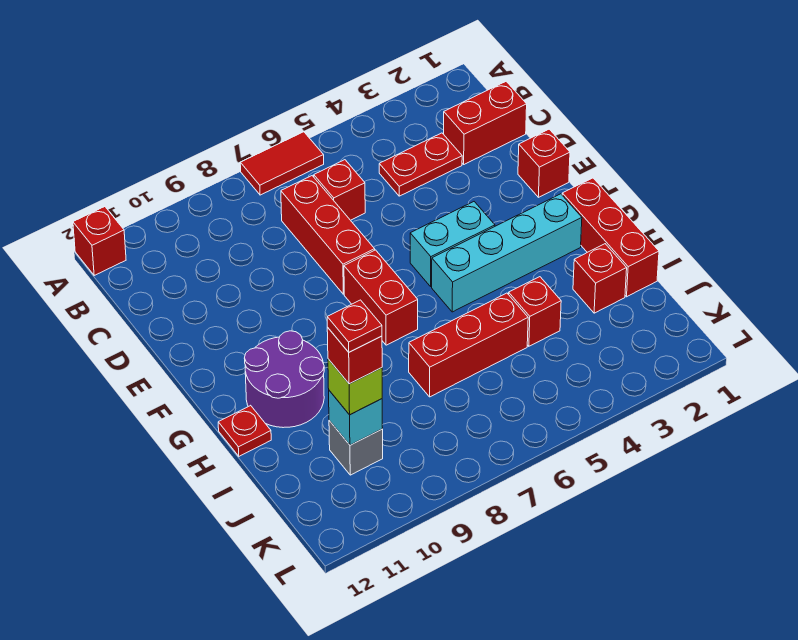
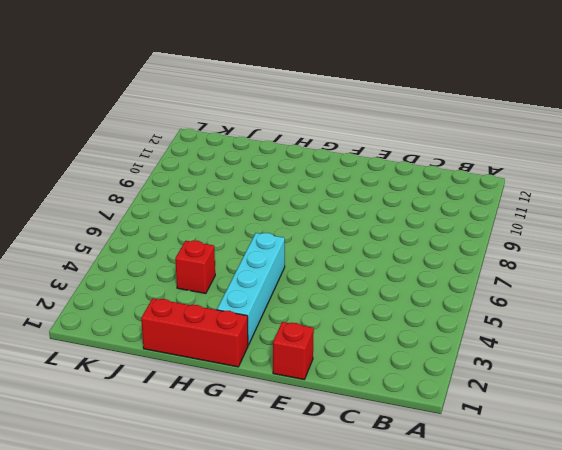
none -> red tile A6:A7 level 1
none -> red brick A12 level 1
none -> red brick C1:C2 level 1

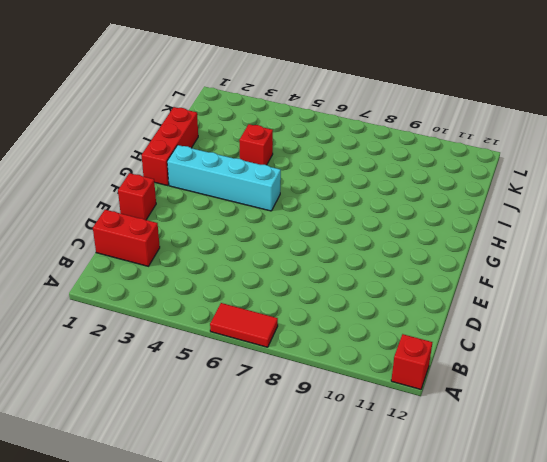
none -> red plate C3:C4 level 1
none -> red brick C6 level 1
none -> red brick C7:E7 level 1

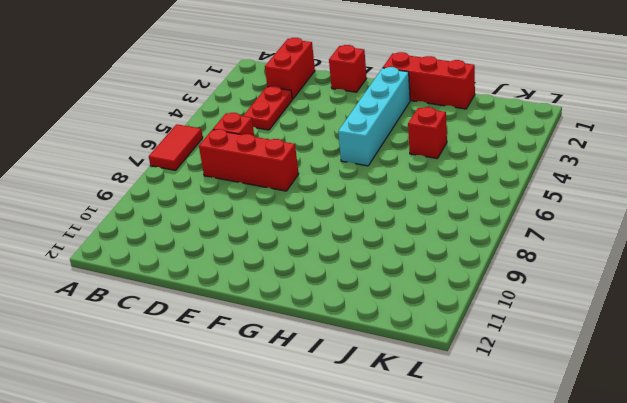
none -> red brick A12 level 1
none -> cyan brick F4:F5 level 1
none -> red brick F7:G7 level 1

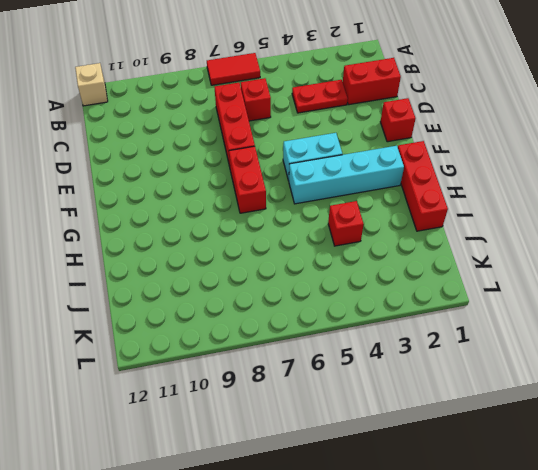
tan brick A12 level 1 -> red brick A12 level 1
none -> purple round brick G10:H11 level 1
none -> red plate H12 level 1
none -> red brick I2 level 1

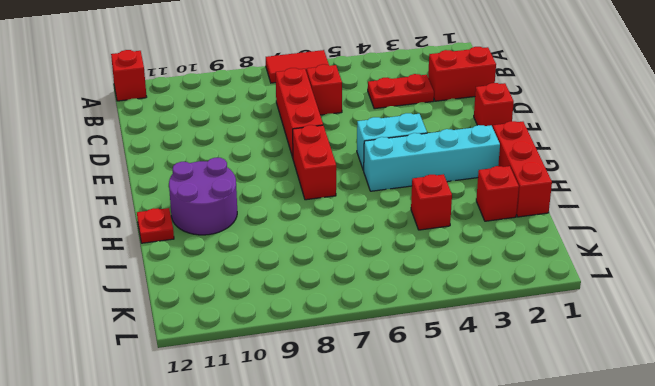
none -> red brick I5:I7 level 1
none -> grey brick J10 level 1
none -> cyan brick J10 level 2

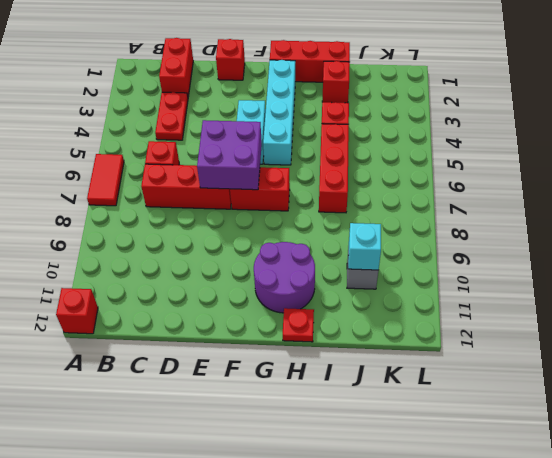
purple brick E6:F7 level 2 -> none
none -> lime brick J10 level 3
none -> red brick J10 level 4
none -> red plate J10 level 5

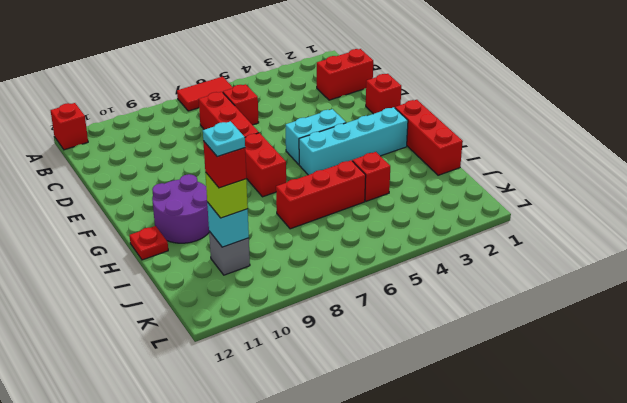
cyan plate J10 level 5 -> red plate J10 level 5
none -> red plate C3:C4 level 1
none -> red brick I2 level 1

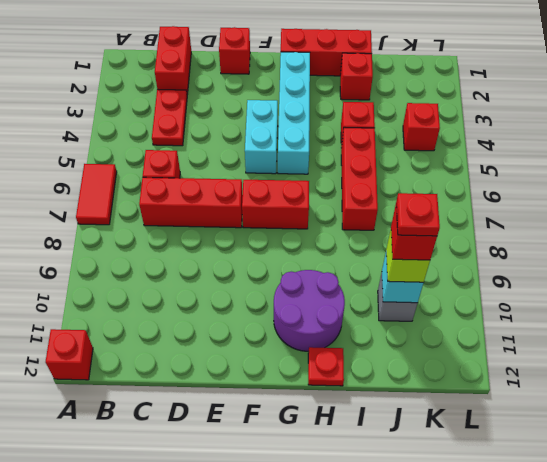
red brick K4 level 1 -> none

